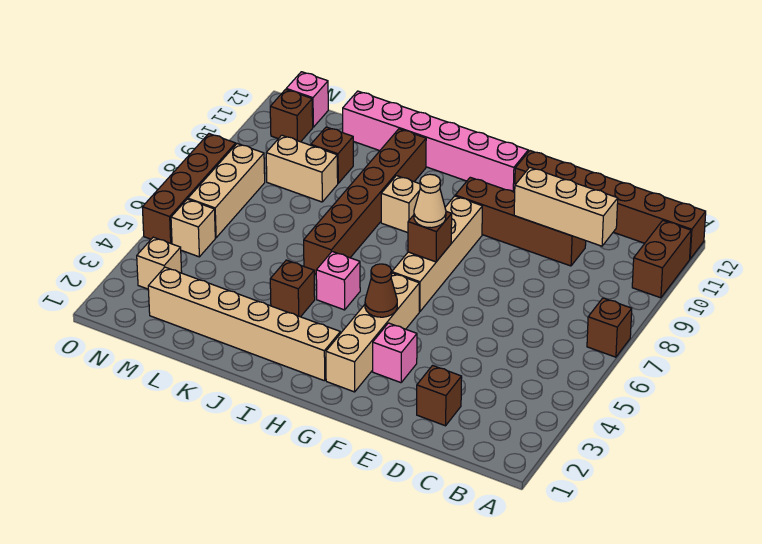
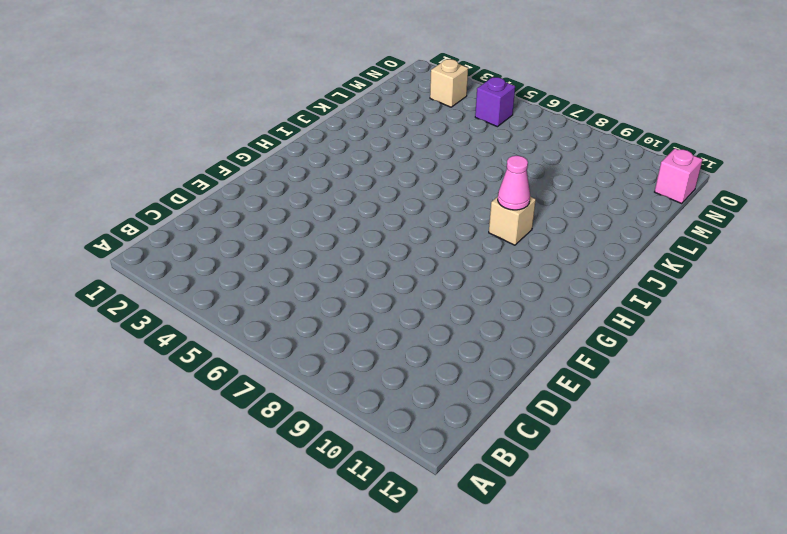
pink cone I9 level 2 -> none
purple brick N5 level 1 -> tan brick N5 level 1
none -> brown brick A7 level 1
none -> brown brick A10:A11 level 1
none -> brown brick A12:F12 level 1

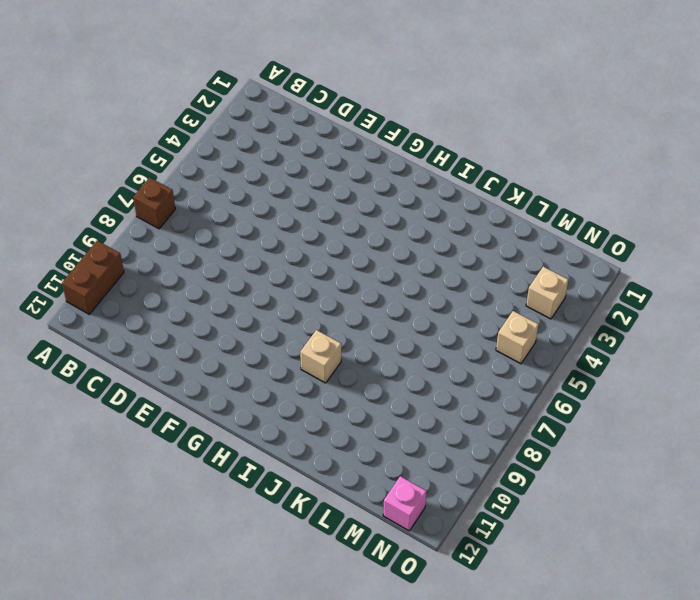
none -> brown brick A12:F12 level 1
none -> brown brick D2 level 1
none -> brown brick D10:G10 level 1

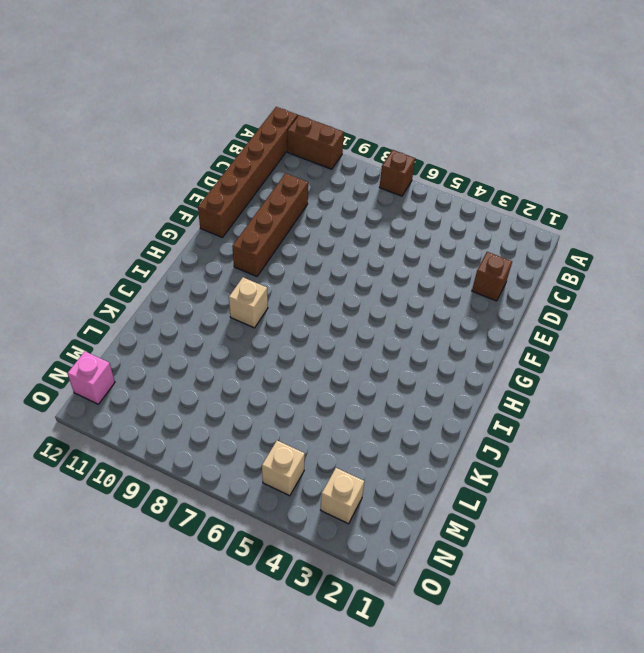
none -> pink brick F3 level 1
none -> tan brick G2:G5 level 1
none -> tan brick G6:G9 level 1

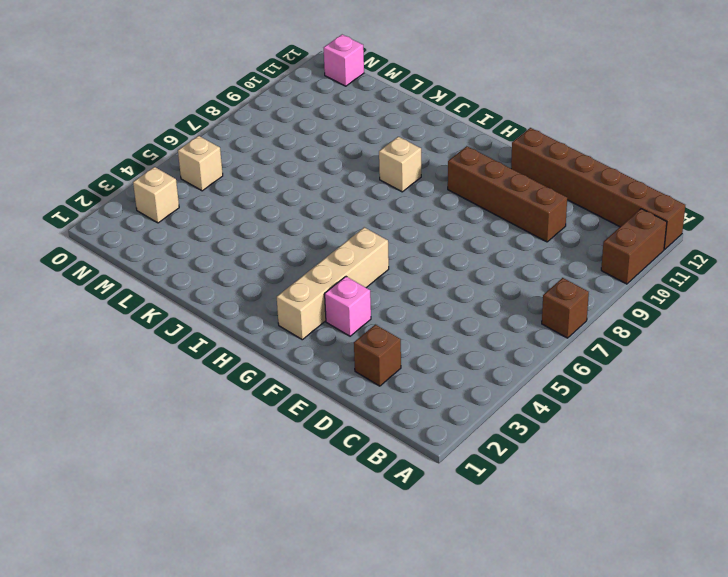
none -> tan brick G6:G9 level 1
none -> pink brick G12:L12 level 1
none -> tan brick H2:M2 level 1

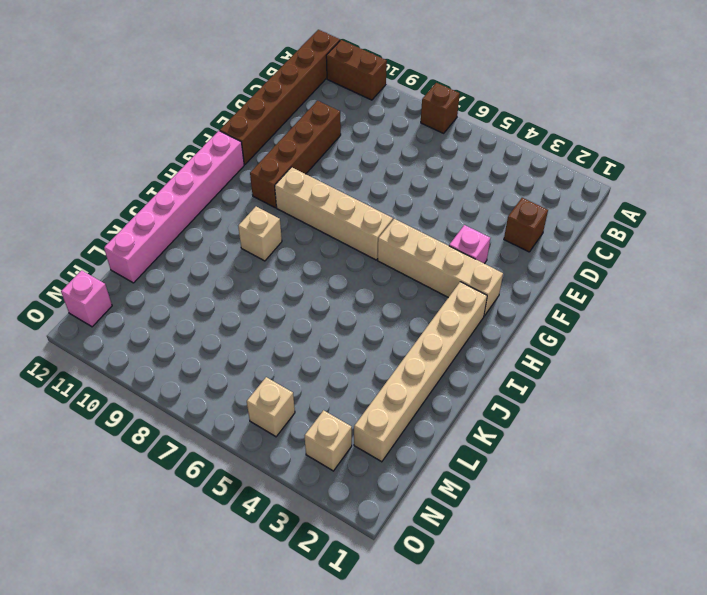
none -> pink brick I5 level 1
none -> brown brick J4 level 1
none -> brown brick J6:J11 level 1

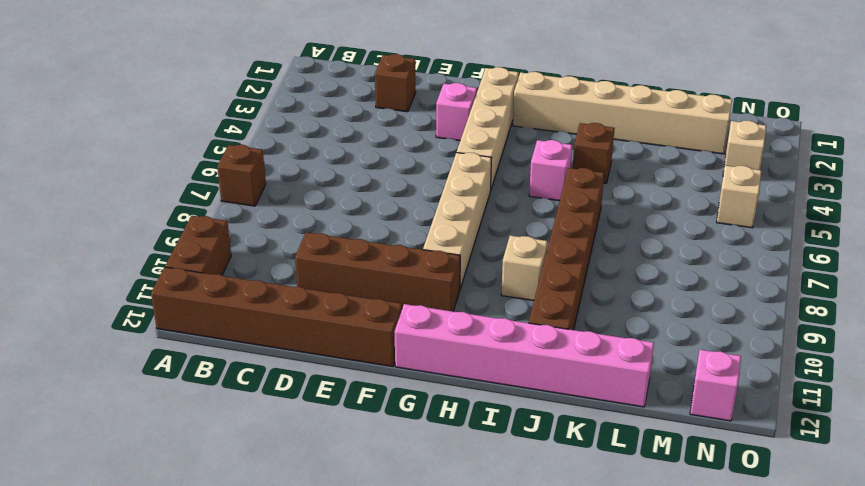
none -> tan brick L9:M9 level 1
none -> brown brick L10 level 1
none -> tan brick N6:N8 level 1

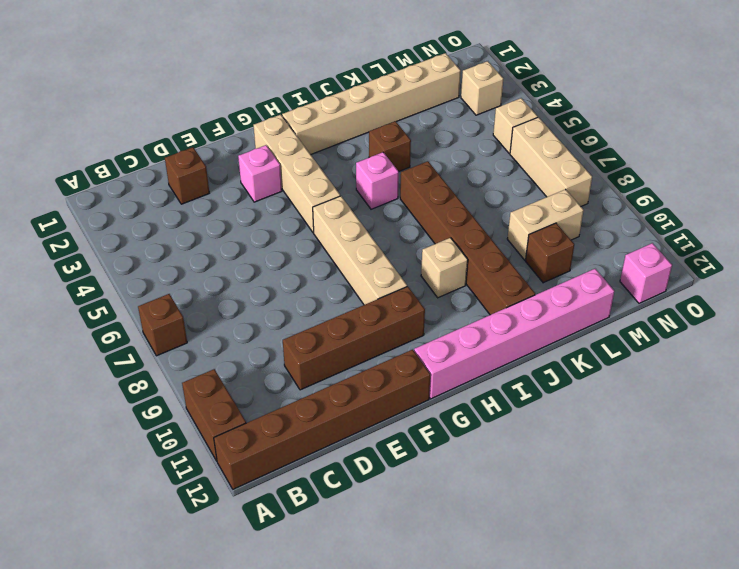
none -> brown brick N11 level 1
none -> brown brick O5:O8 level 1
none -> tan brick C10:E10 level 2

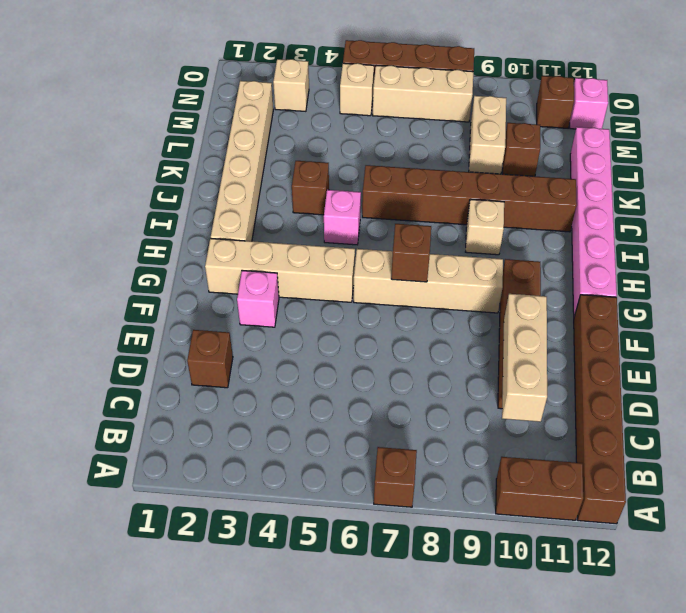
none -> brown cone G4 level 2
none -> tan cone G7 level 3

